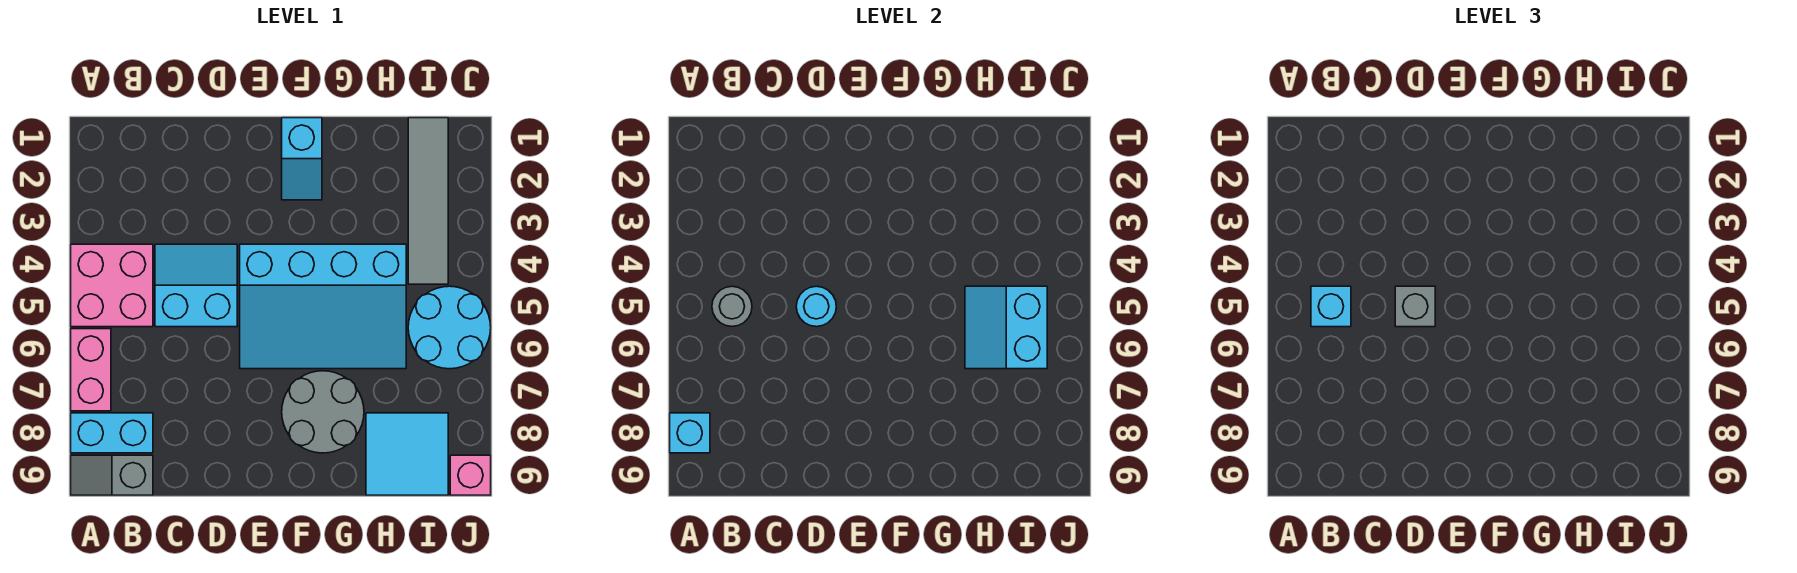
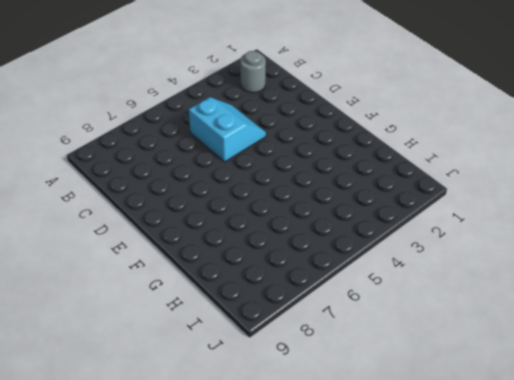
grey round brick B2 level 1 -> grey round brick B5 level 2
none -> pink brick A4:B5 level 1
none -> pink brick A6:A7 level 1
none -> cyan brick A8:B8 level 1

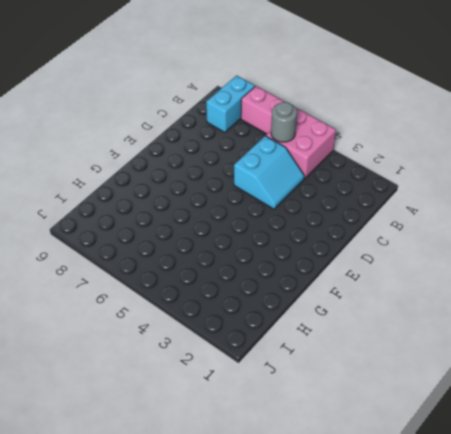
none -> grey slope A9:B9 level 1 top B
none -> cyan slope E4:H6 level 1 top 4
none -> cyan slope F1:F2 level 1 top 1

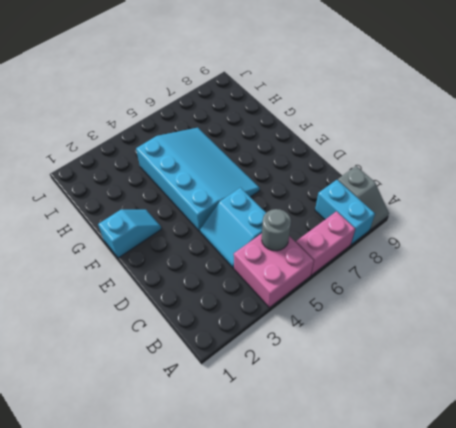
none -> grey round brick F7:G8 level 1
none -> cyan tile H8:I9 level 1
none -> grey tile I1:I4 level 1

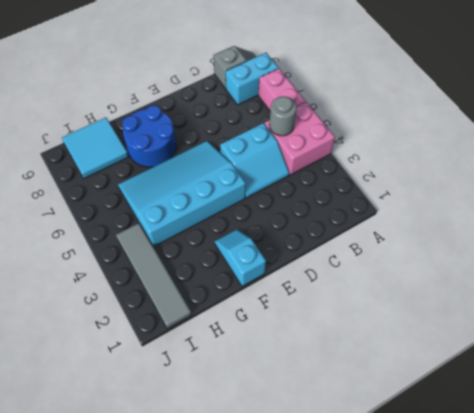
blue round brick F7:G8 level 1 -> grey round brick F7:G8 level 1
none -> cyan round brick I5:J6 level 1
none -> pink brick J9 level 1
none -> cyan brick A8 level 2

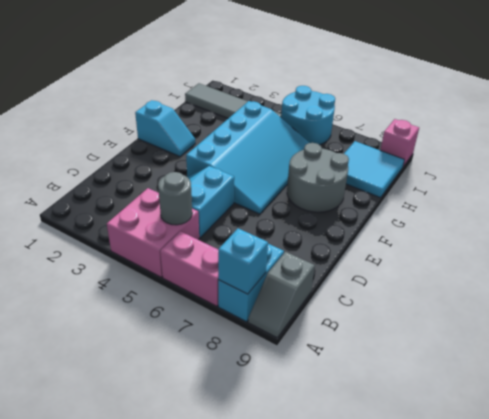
none -> cyan round brick D5 level 2
none -> cyan slope H5:I6 level 2 top I
none -> cyan brick B5 level 3

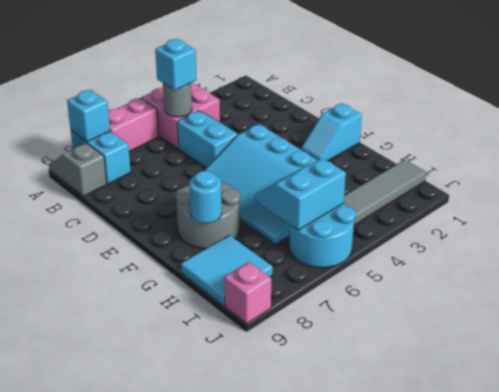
cyan round brick G8 level 2 -> cyan round brick D5 level 2
none -> grey brick D5 level 3

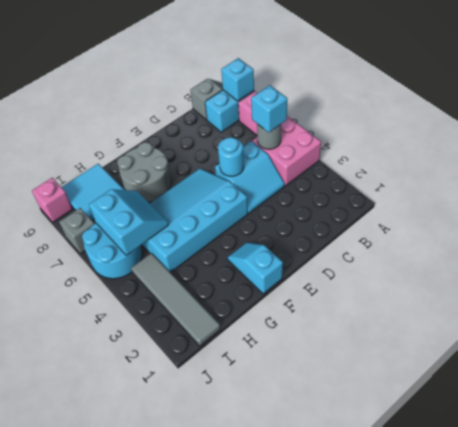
grey brick J7 level 1 -> grey brick D5 level 3

